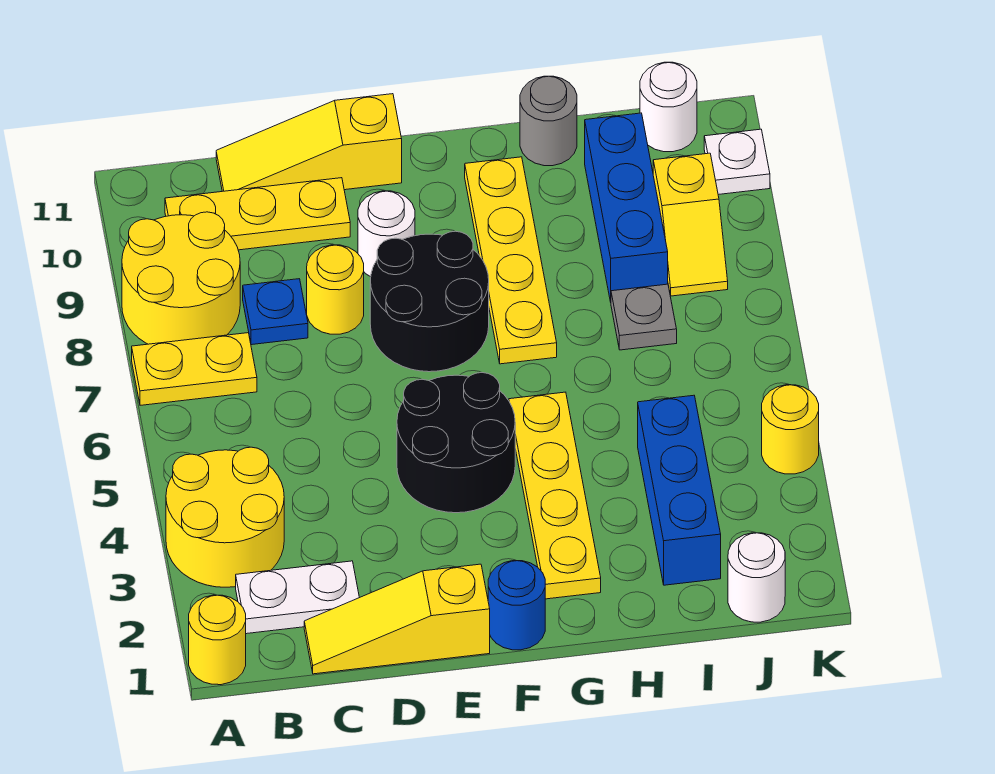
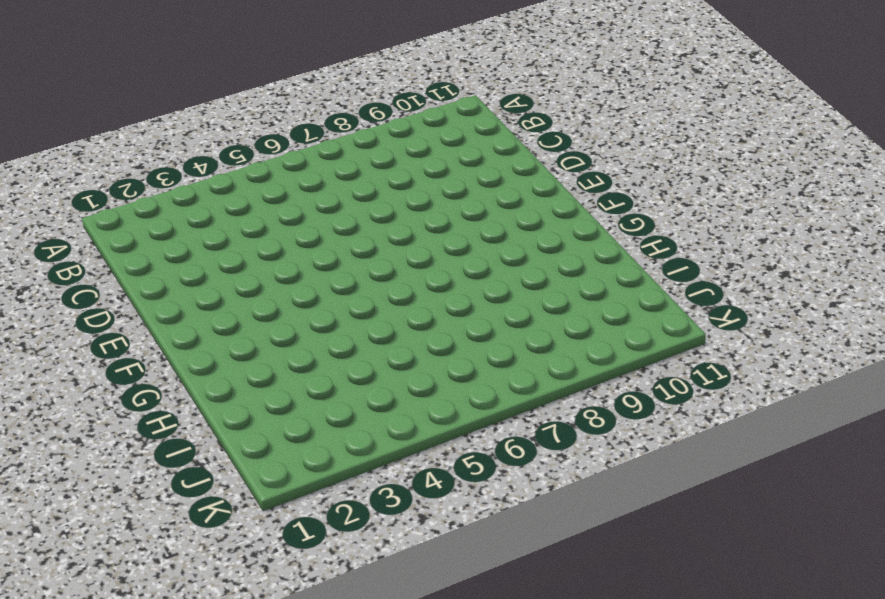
none -> yellow round brick A1 level 1
none -> yellow round brick A3:B4 level 1
none -> yellow plate A7:B7 level 1

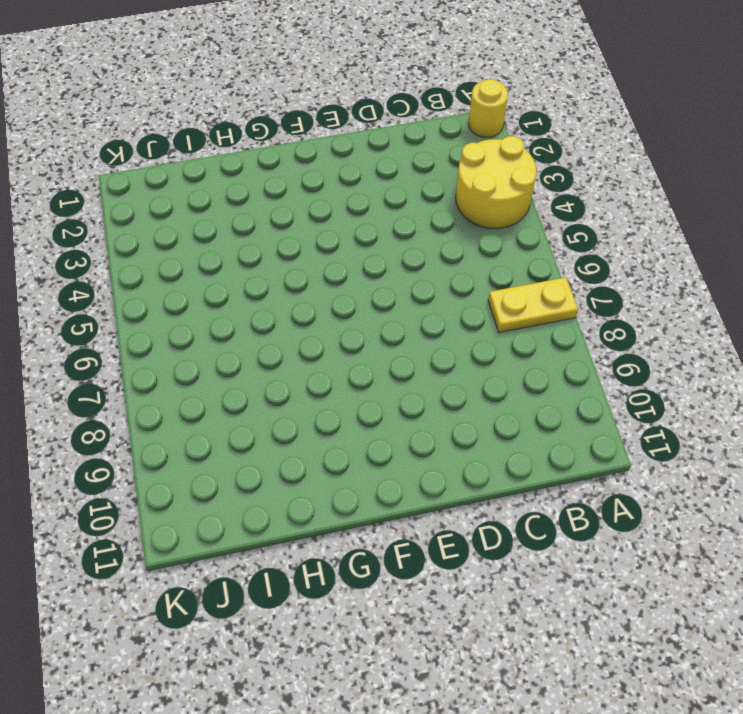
none -> yellow round brick A8:B9 level 1
none -> white plate B2:C2 level 1
none -> yellow plate B10:D10 level 1

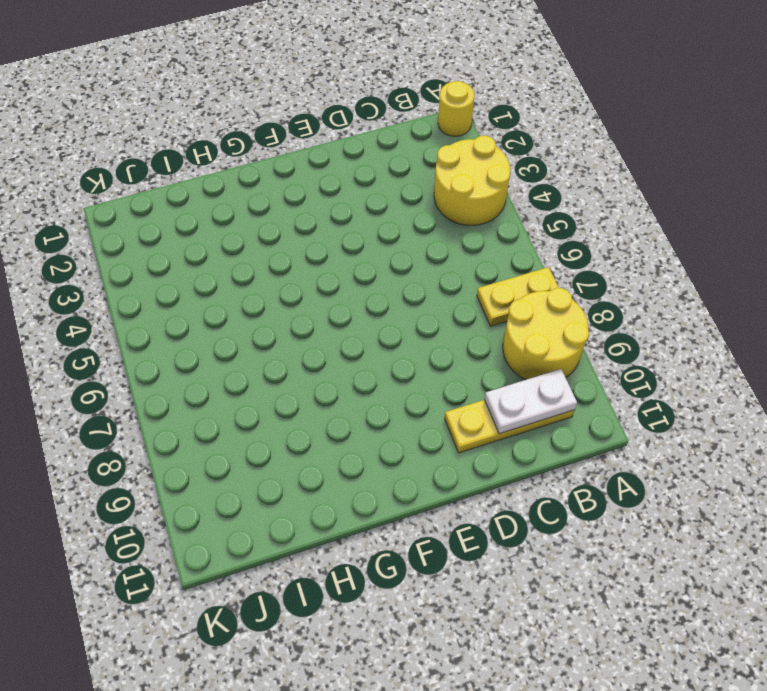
white plate B10:C10 level 2 -> white plate B2:C2 level 1
none -> yellow slope C1:E1 level 1 top E
none -> blue plate C8 level 1
none -> yellow slope C11:E11 level 1 top E

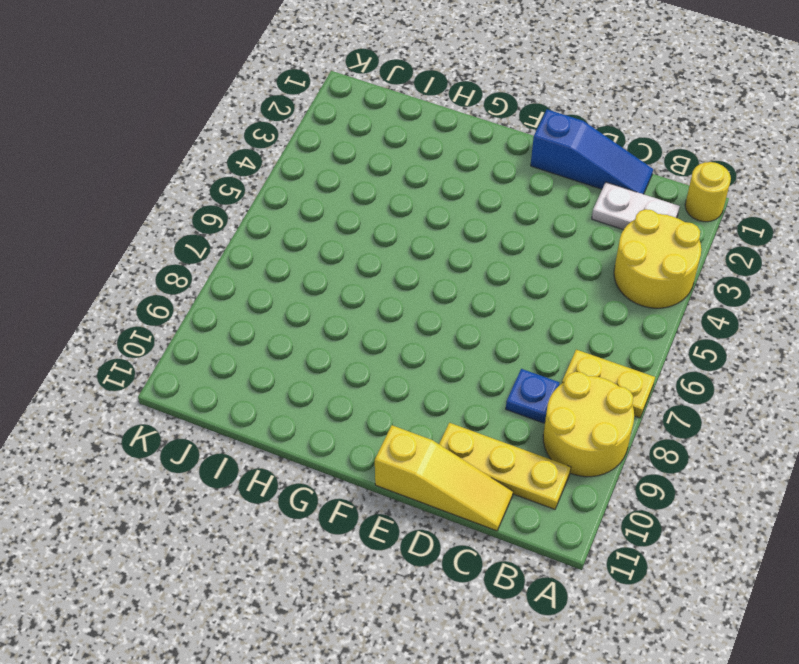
blue slope C1:E1 level 1 top E -> yellow slope C1:E1 level 1 top E
none -> yellow round brick D8 level 1
none -> black round brick E4:F5 level 1
none -> black round brick E7:F8 level 1

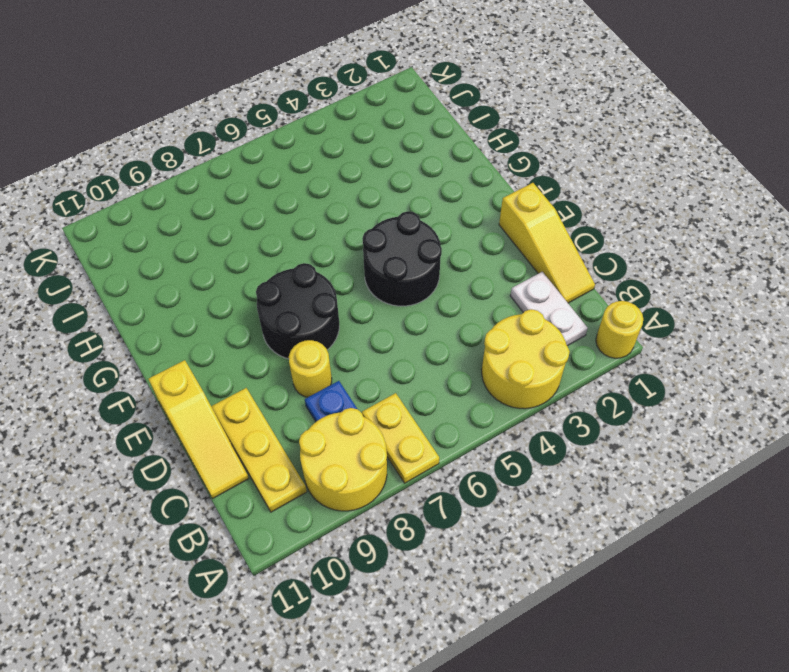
none -> white round brick E9 level 1
none -> blue round brick F1 level 1
none -> yellow plate G2:G5 level 1

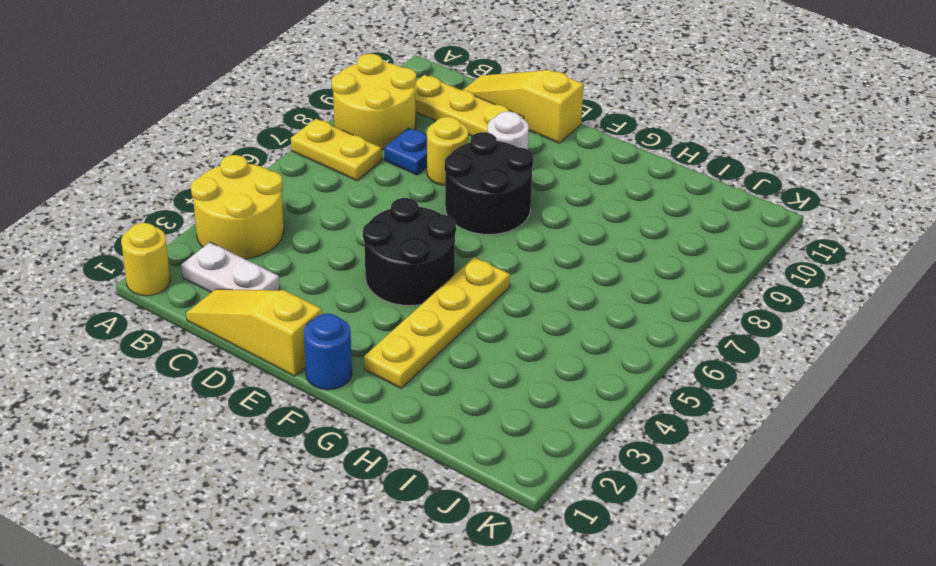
none -> yellow plate G7:G10 level 1
none -> grey round brick H11 level 1
none -> blue brick I2:I4 level 1

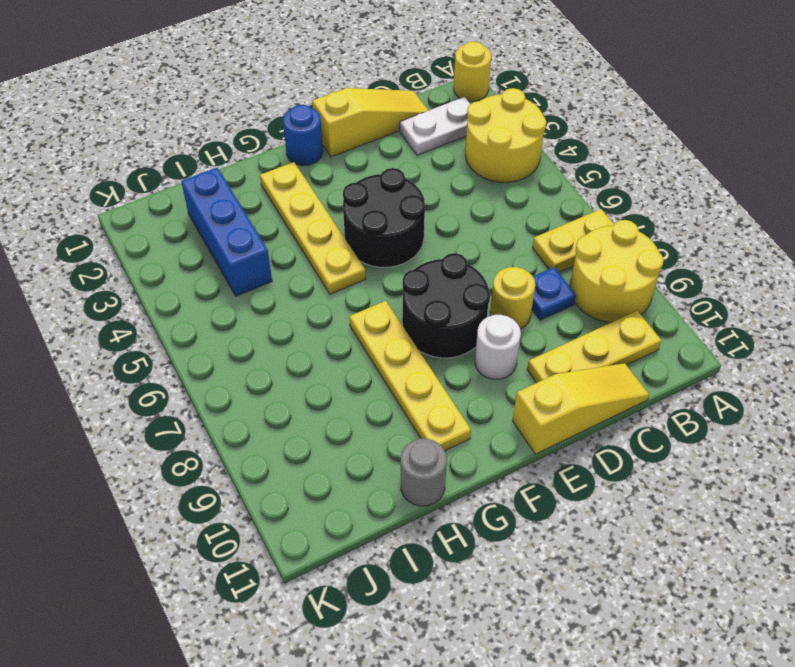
none -> grey plate I7 level 1
none -> blue brick I8:I10 level 1
none -> white round brick J1 level 1

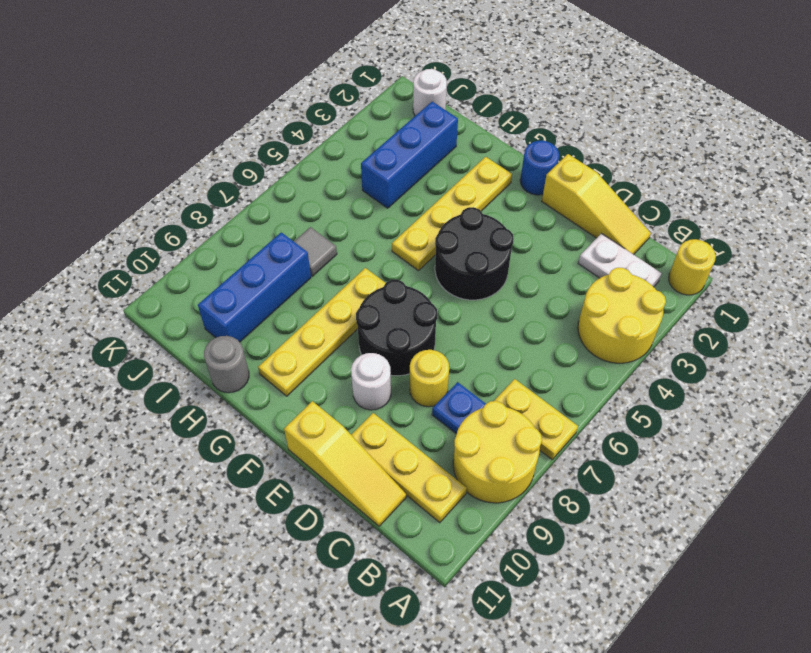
grey tile I7 level 1 -> grey plate I7 level 1
none -> yellow slope J8:J9 level 1 top 9
none -> white round brick J11 level 1
none -> yellow round brick K4 level 1

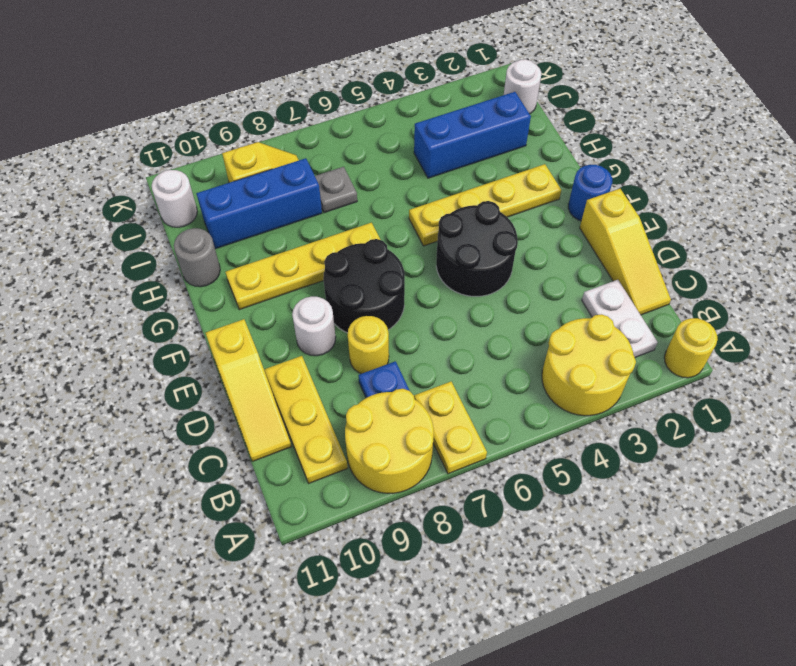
none -> yellow round brick K4 level 1
none -> white plate K10 level 1

